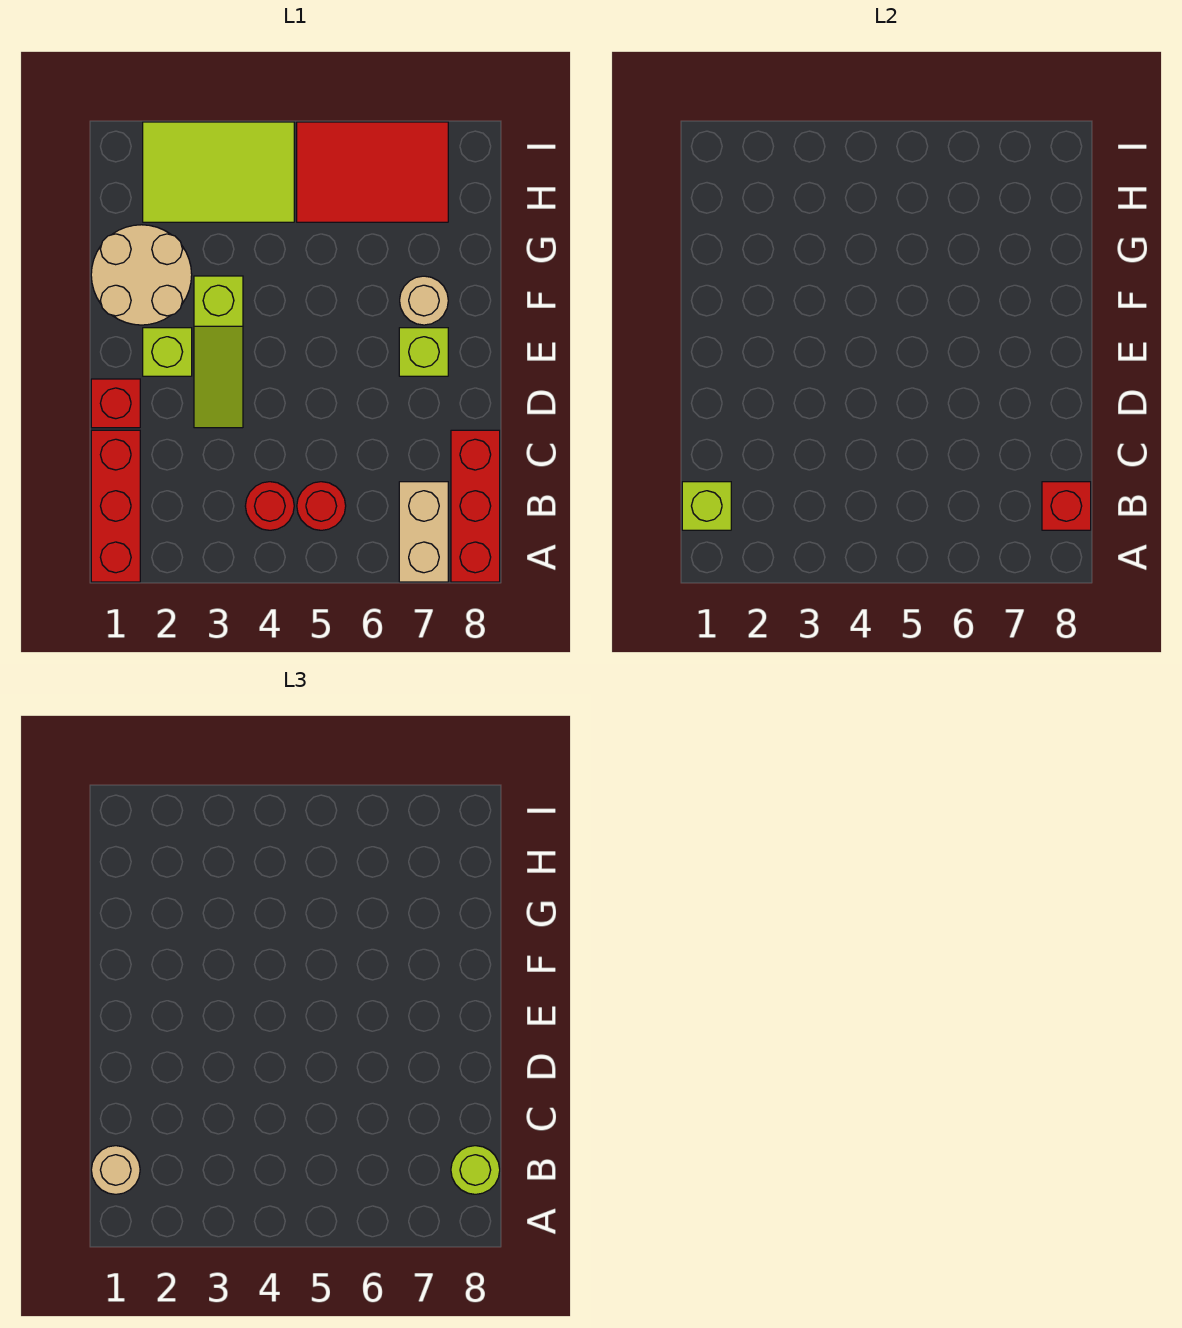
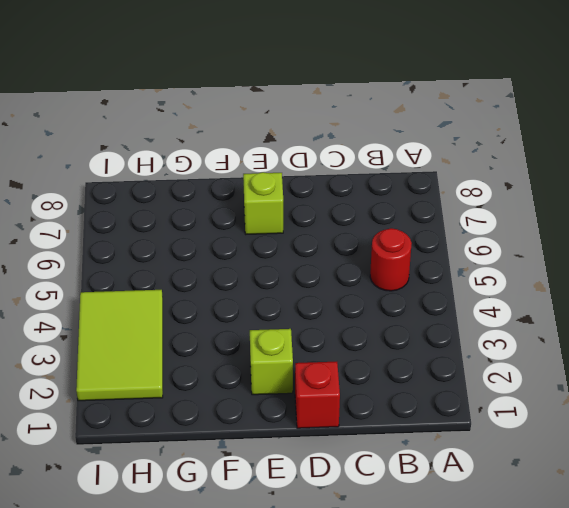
none -> red brick A1:C1 level 1
none -> tan brick A7:B7 level 1
none -> red brick A8:C8 level 1

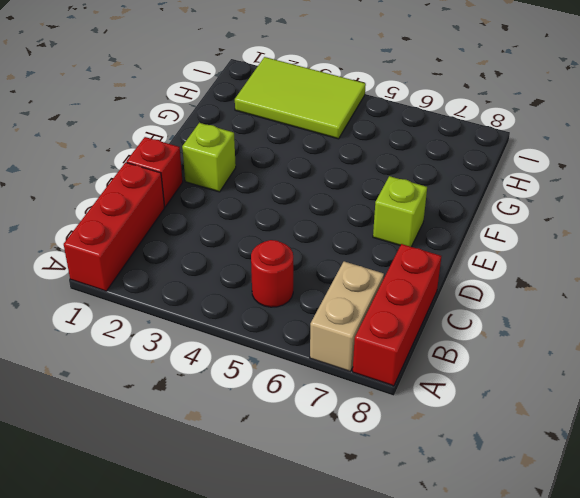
none -> red round brick B4 level 1
none -> lime slope D3:F3 level 1 top F
none -> tan round brick F1:G2 level 1

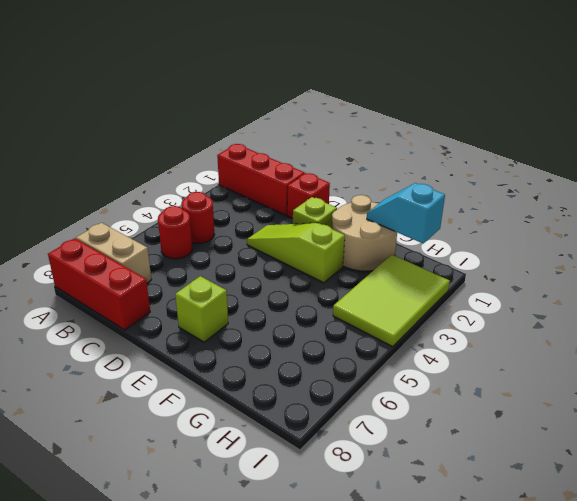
cyan slope G1:H1 level 2 top H -> none
none -> tan round brick F7 level 1
none -> red tile H5:I7 level 1
none -> lime brick B1 level 2

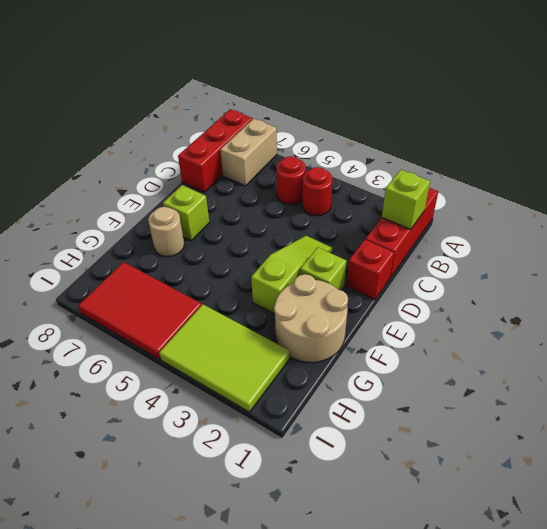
none -> red brick B8 level 2
none -> tan round brick B1 level 3
none -> lime round brick B8 level 3

